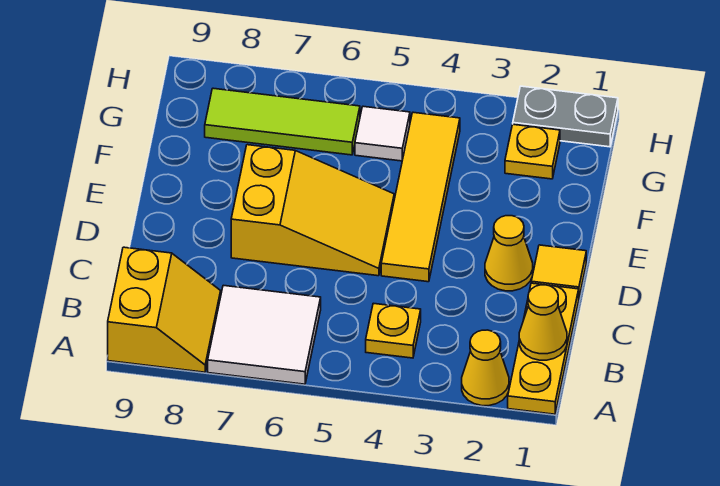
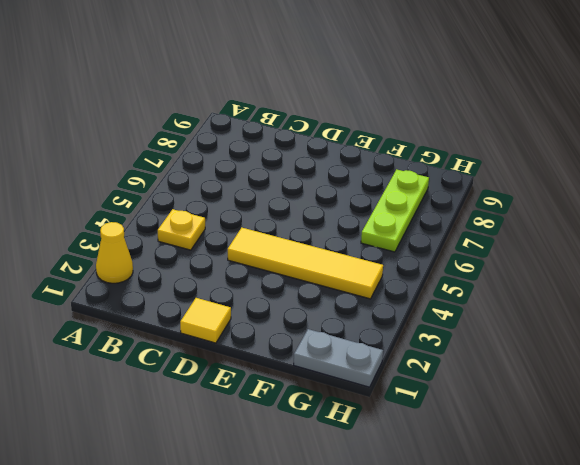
grey plate G1:H1 level 1 -> grey plate H1:H2 level 1
lime plate G6:G8 level 1 -> lime tile G6:G8 level 1
none -> yellow plate A1:C1 level 1
none -> white tile A6:B7 level 1
none -> yellow slope A8:B9 level 1 top 9

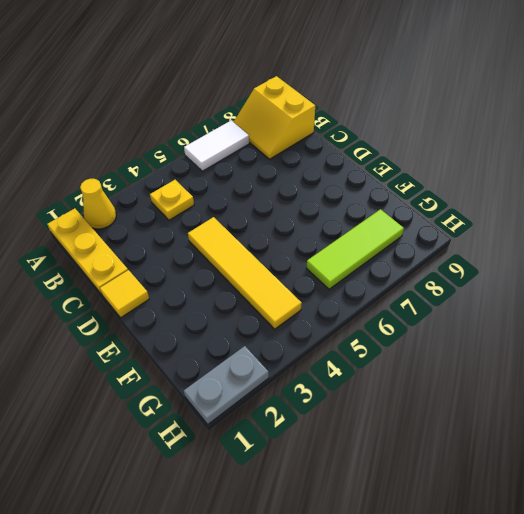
white tile A6:A7 level 1 -> white tile A6:B7 level 1
none -> yellow cone D2 level 1
none -> yellow slope D5:E7 level 1 top 7
none -> yellow plate G2 level 1

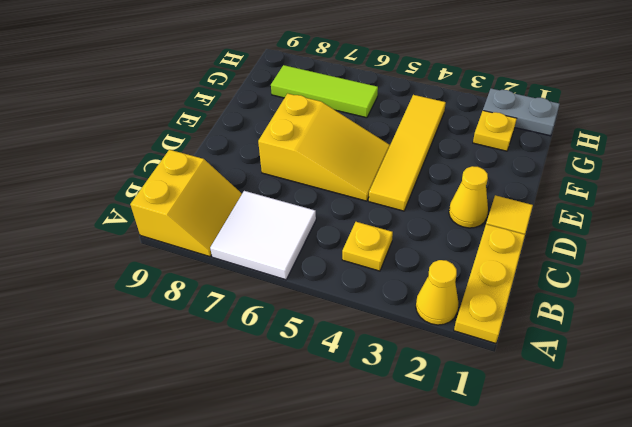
none -> white tile G5 level 1
none -> yellow cone B1 level 2

